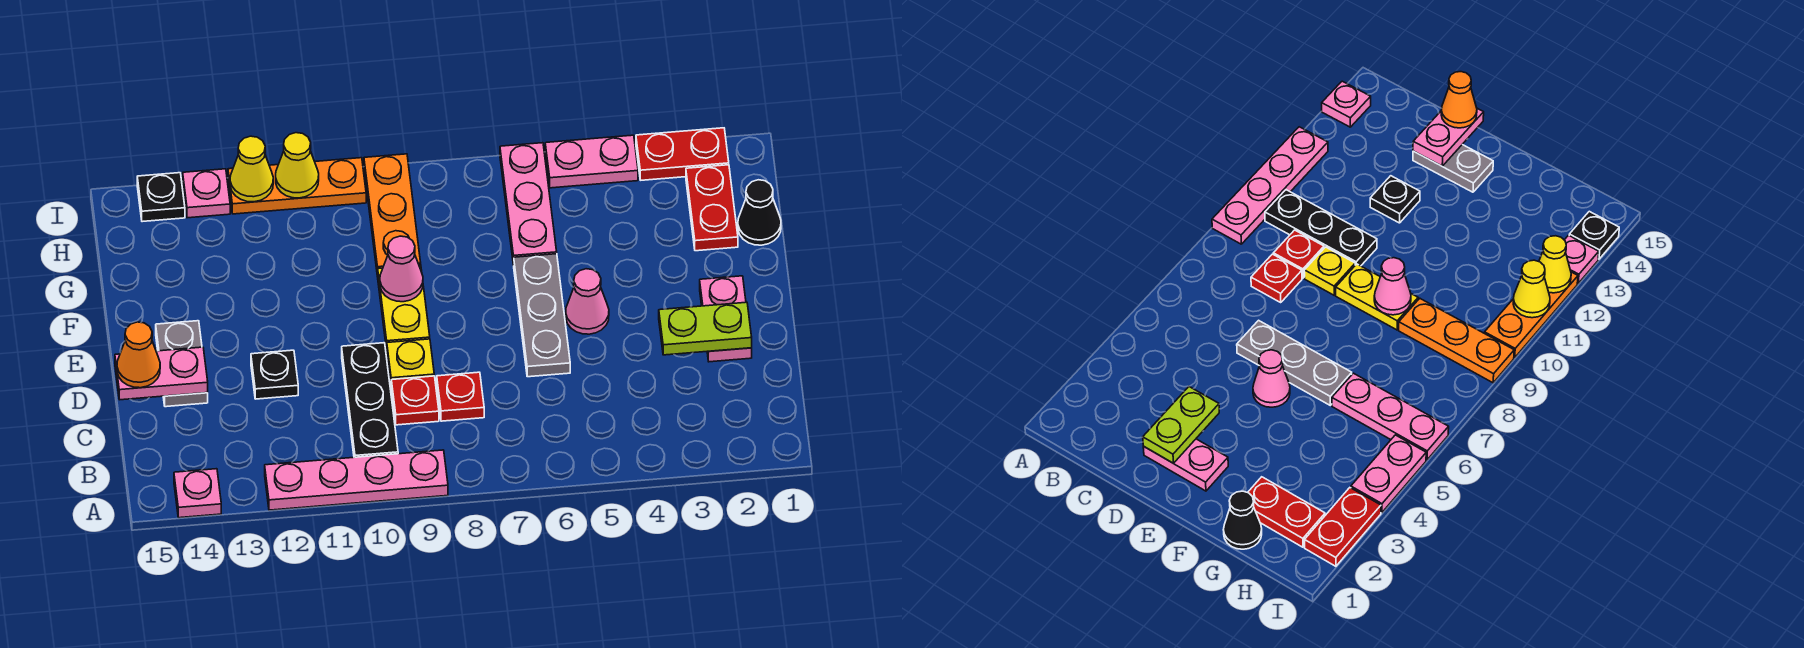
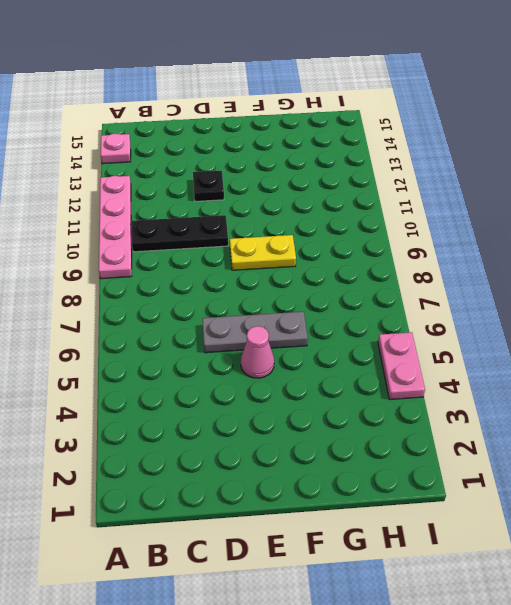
none -> red plate C8 level 1
none -> red plate C9 level 1
none -> pink plate D2:E2 level 1

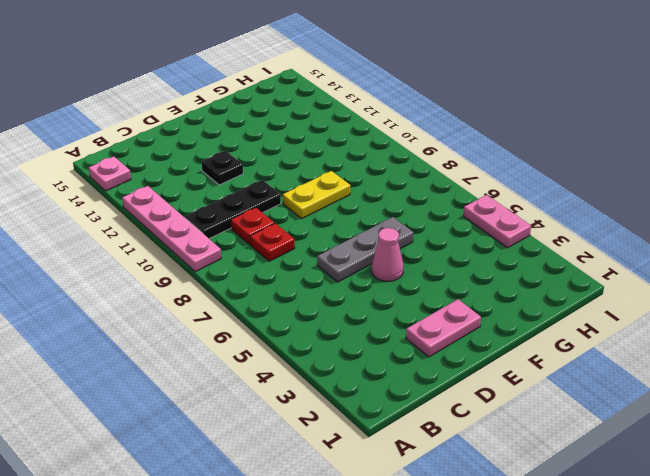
none -> yellow plate D9 level 1
none -> grey plate D14:E14 level 1
none -> black cone G1 level 1

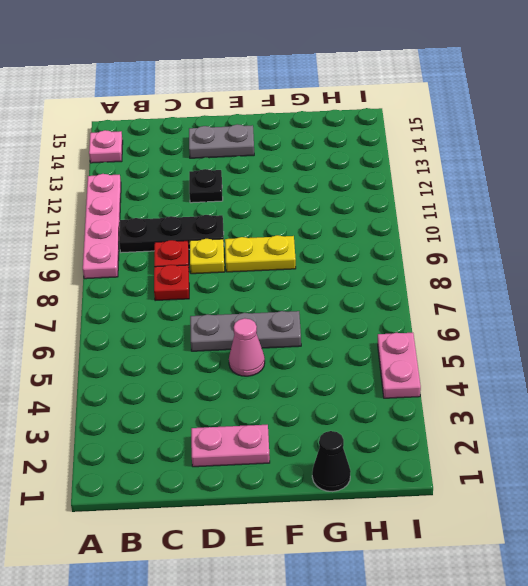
none -> red plate G2:H2 level 1
none -> pink plate G6:I6 level 1
none -> orange plate G9:I9 level 1

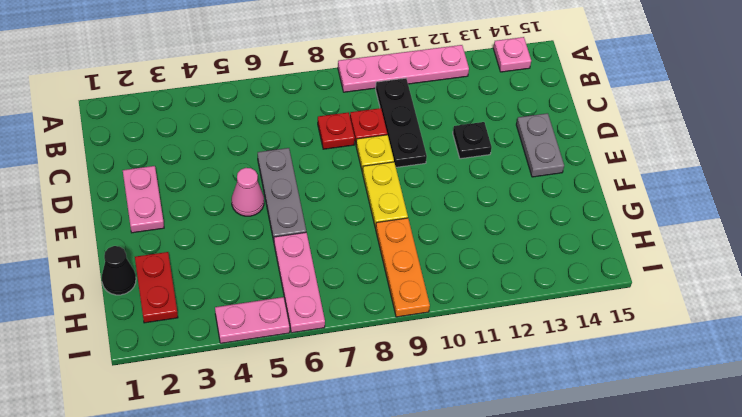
none -> red plate I2:I3 level 1
none -> orange plate I10:I12 level 1
none -> pink plate I13 level 1

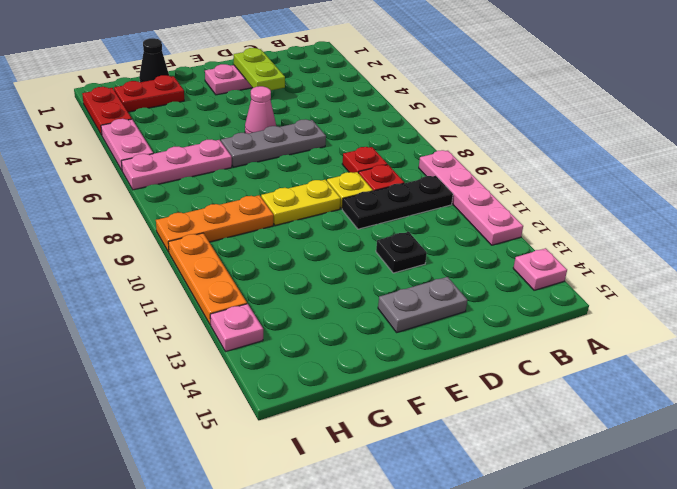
none -> black plate I14 level 1
none -> pink plate D14:D15 level 2
none -> pink cone F9 level 2

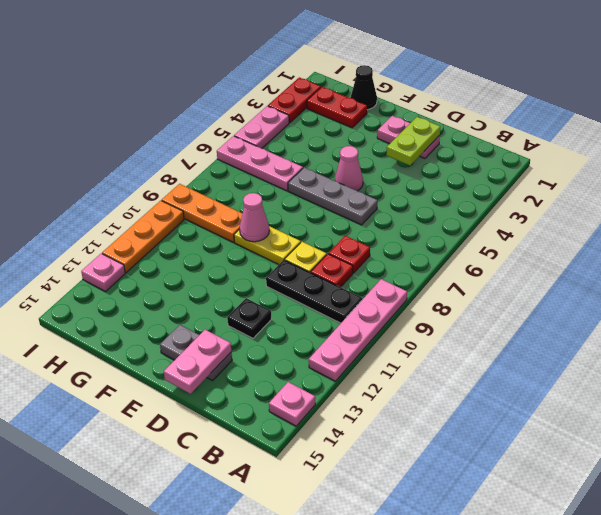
none -> black plate I14 level 1
none -> yellow cone I11 level 2
none -> yellow cone I12 level 2

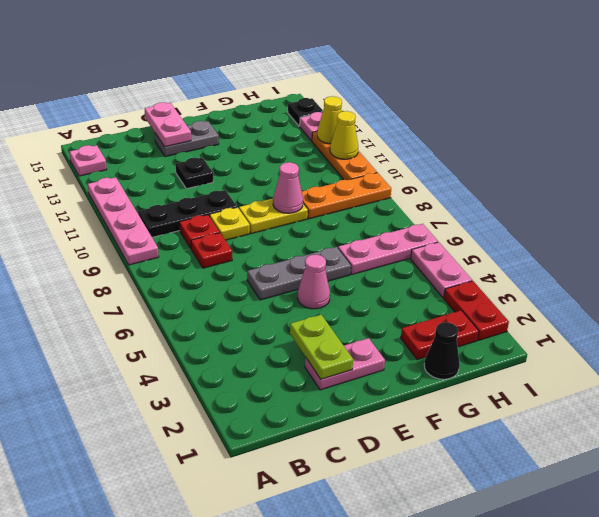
none -> orange cone D15 level 3

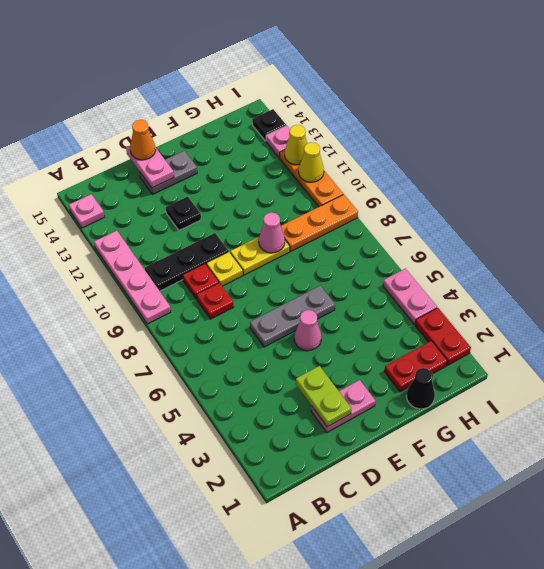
none -> pink plate G6:I6 level 1

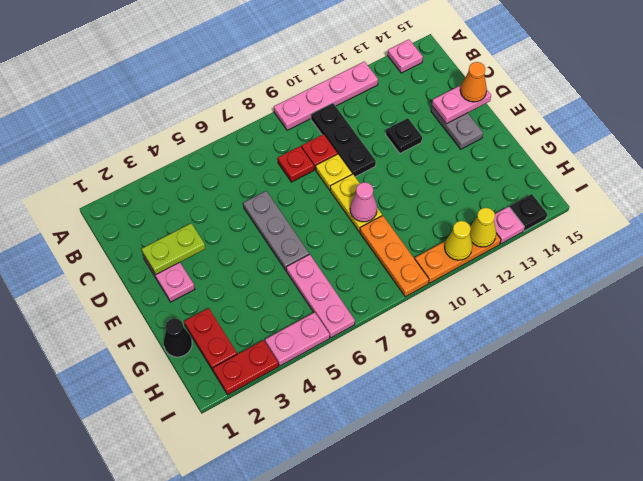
none -> pink cone E5 level 1

